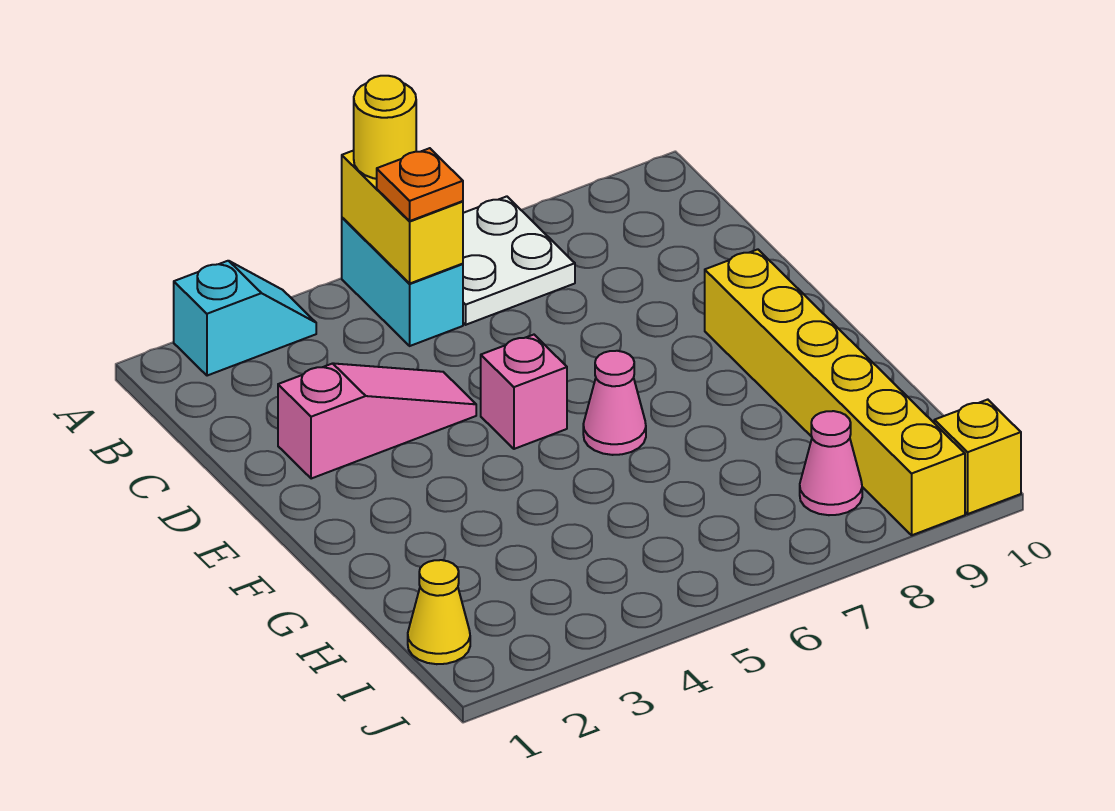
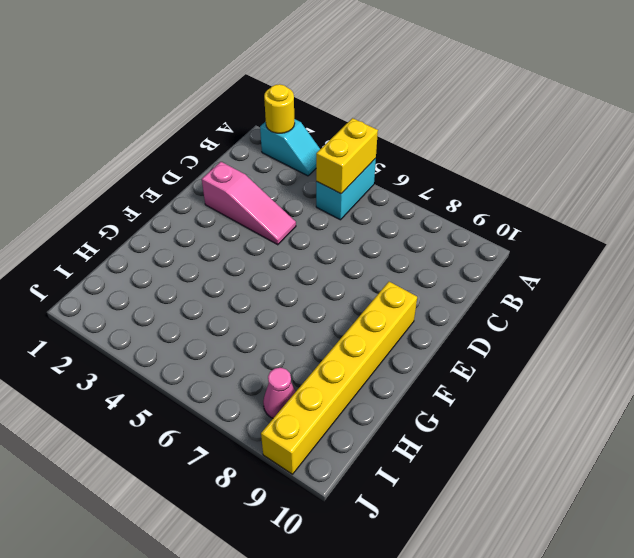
yellow round brick A2 level 2 -> yellow round brick A5 level 3
none -> white plate A6:B7 level 1
none -> pink brick E5 level 1
none -> pink cone F6 level 1

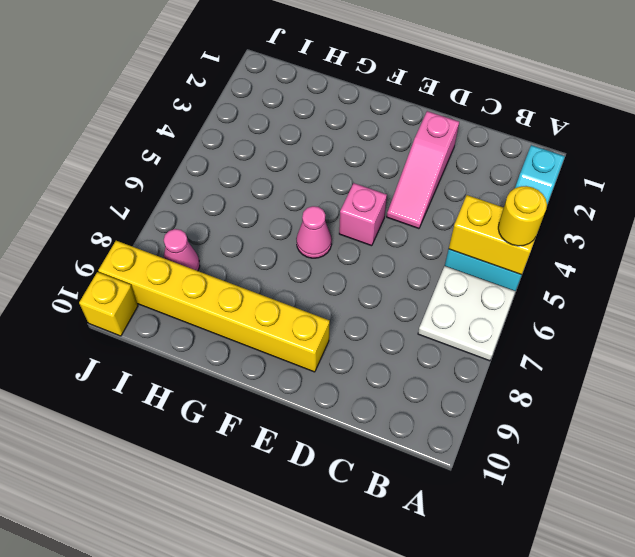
none -> yellow cone I1 level 1
none -> orange plate B5 level 3

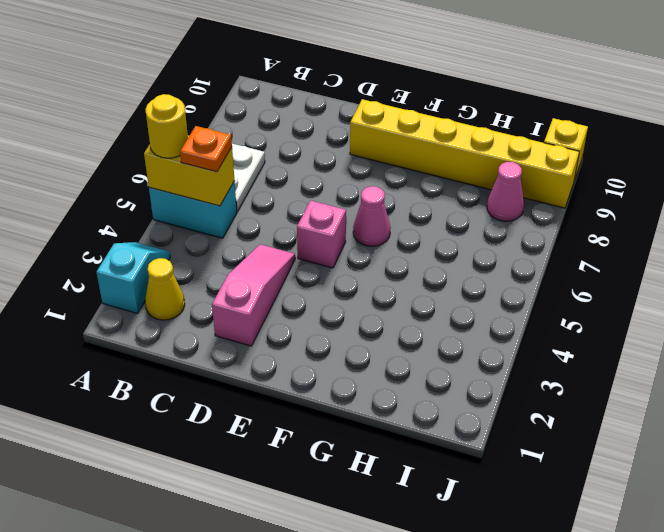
yellow cone B2 level 1 -> yellow cone I1 level 1

